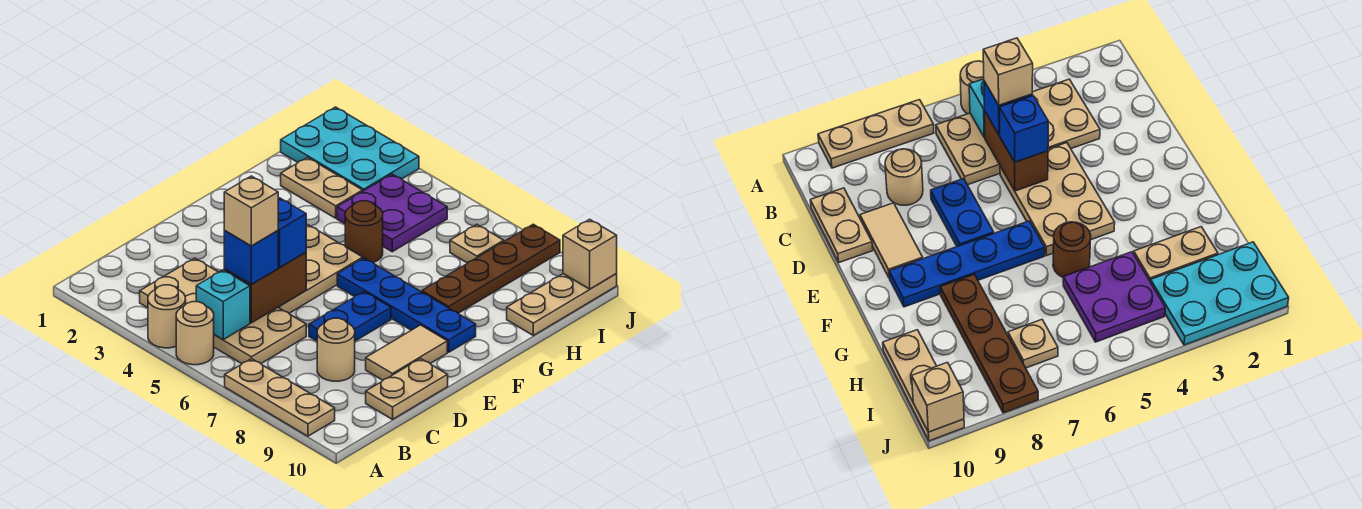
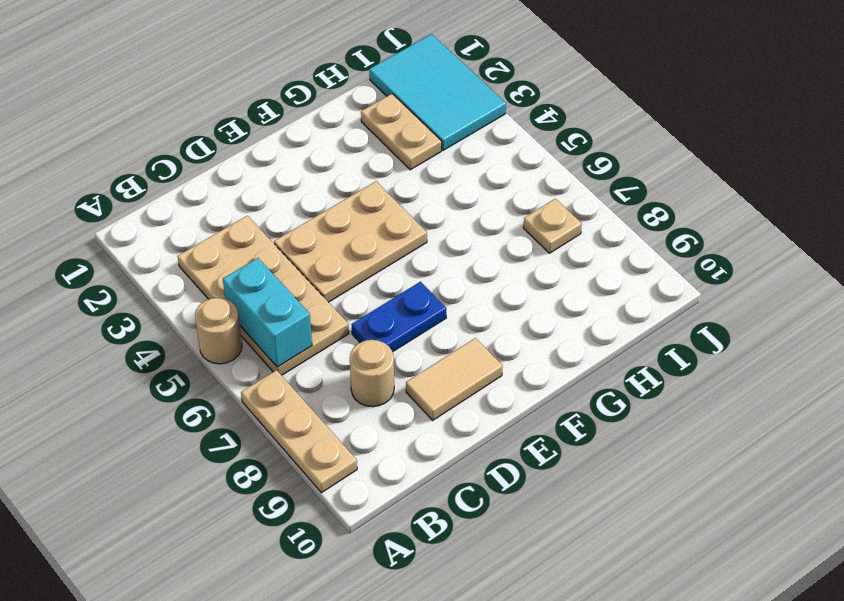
cyan brick B5:B6 level 2 -> cyan brick B5 level 2
cyan tile I1:J3 level 1 -> cyan plate I1:J3 level 1
none -> tan round brick A4 level 1
none -> tan plate C10:D10 level 1
none -> blue plate F6:F9 level 1

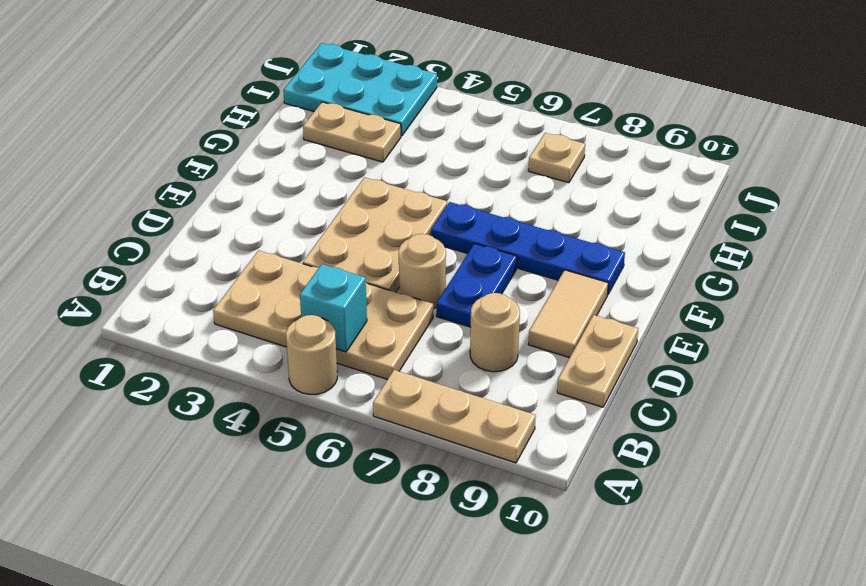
tan round brick D6 level 1 -> tan round brick A4 level 1
none -> brown round brick G5 level 1
none -> brown plate G8:J8 level 1
none -> purple plate H4:I5 level 1

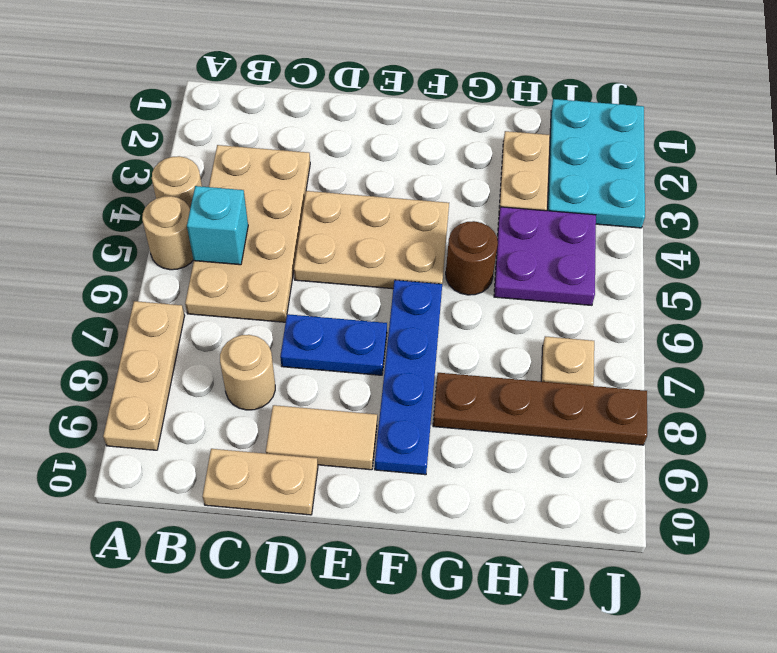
none -> tan plate H10:J10 level 1
none -> brown brick C5:D5 level 2
none -> tan brick J10 level 2

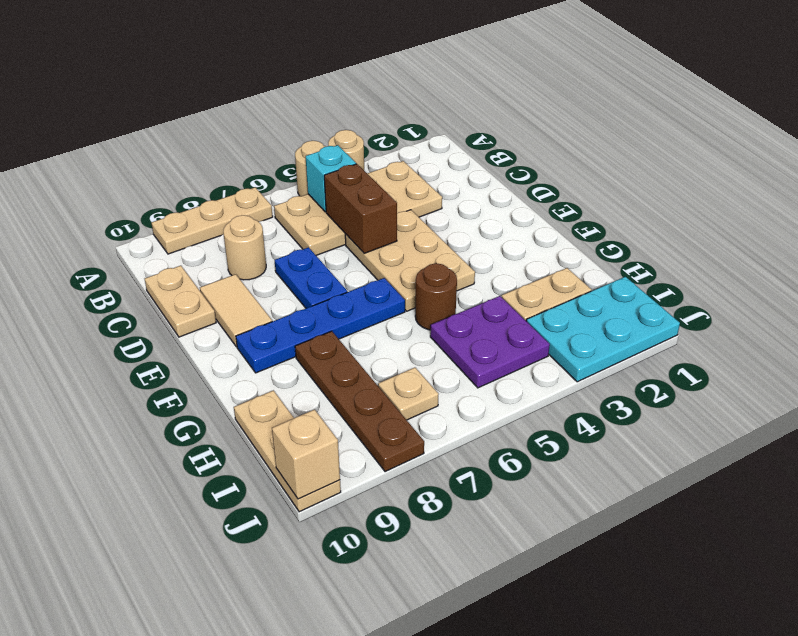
none -> blue brick C5 level 3
none -> blue brick D5 level 3
none -> tan brick C5 level 4

